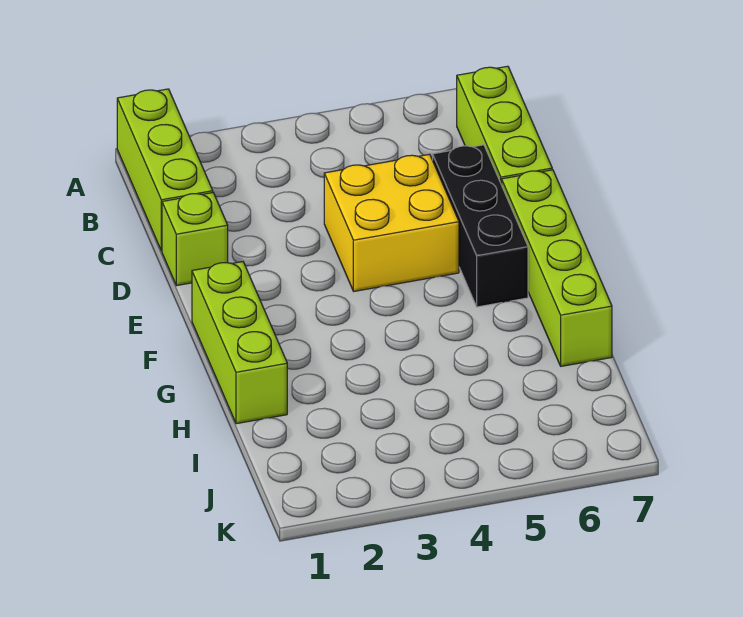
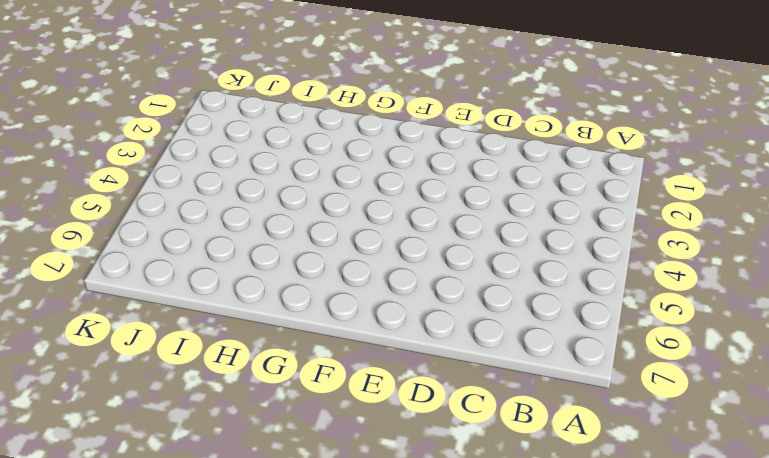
none -> lime brick A1:C1 level 1
none -> lime brick B7:D7 level 1

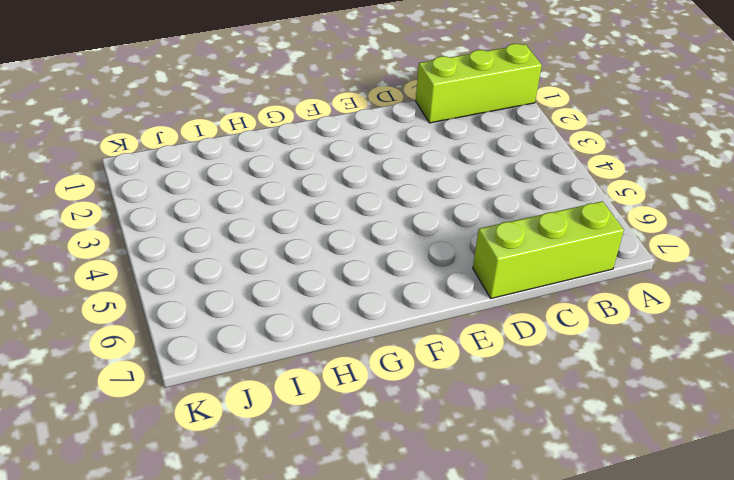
none -> lime brick D1 level 1
none -> yellow brick D4:E5 level 1

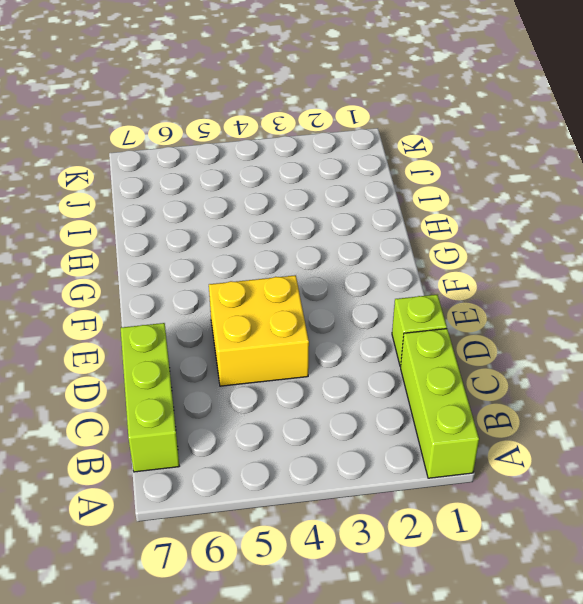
none -> black brick D6:F6 level 1
none -> lime brick E7:H7 level 1

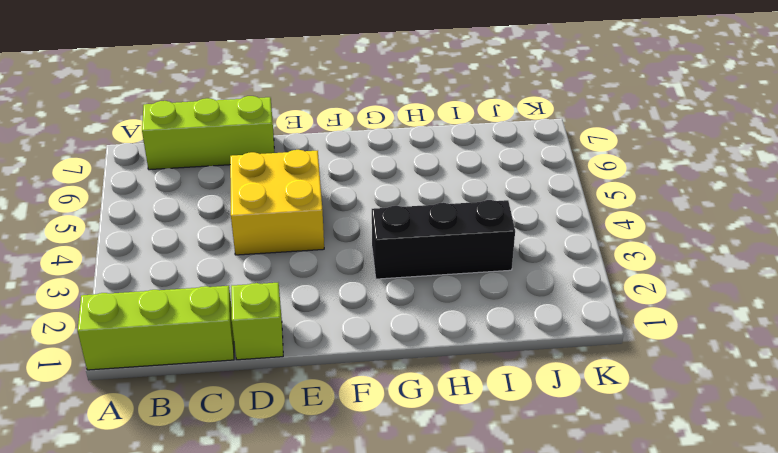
black brick G3:I3 level 1 -> black brick D6:F6 level 1
none -> lime brick E7:H7 level 1
none -> lime brick F1:H1 level 1

